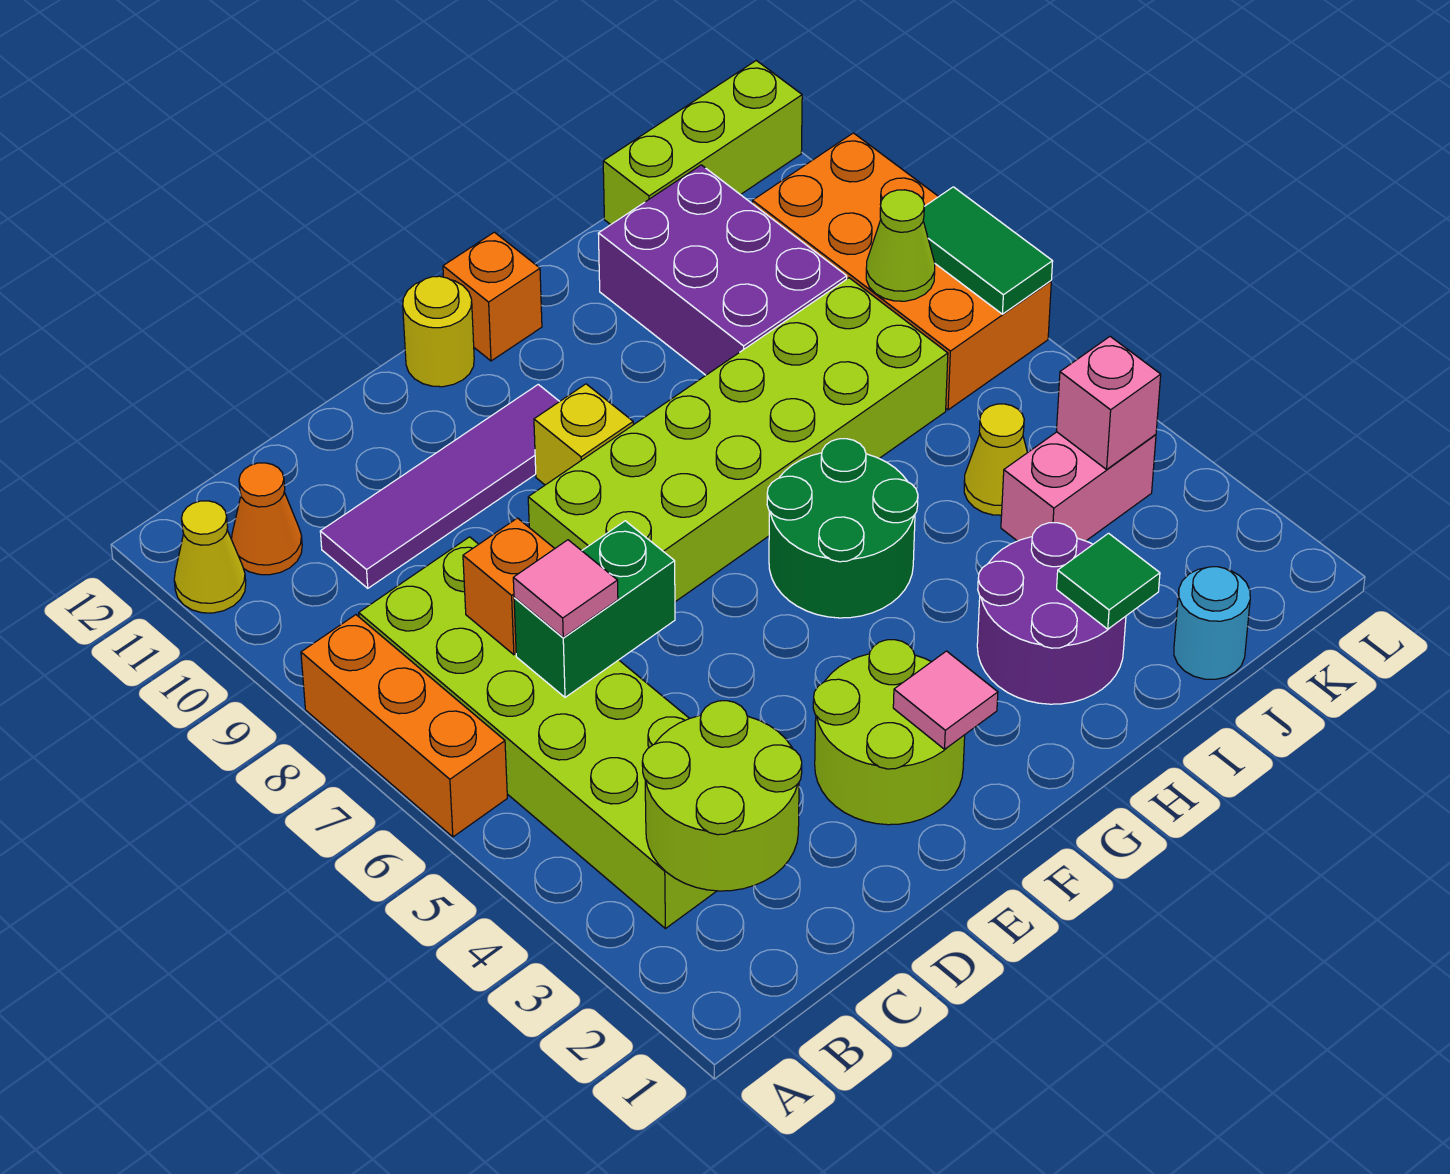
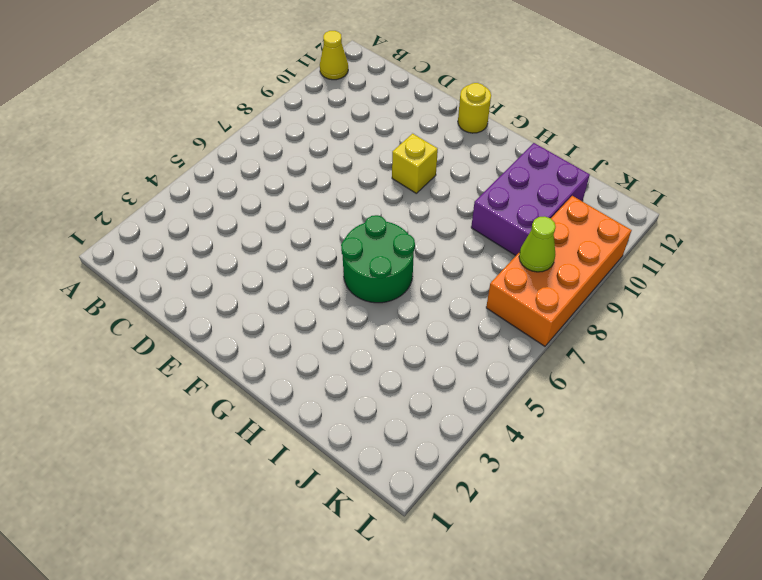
none -> orange brick A6:A8 level 1
none -> lime brick B3:C8 level 1
none -> orange cone B11 level 1

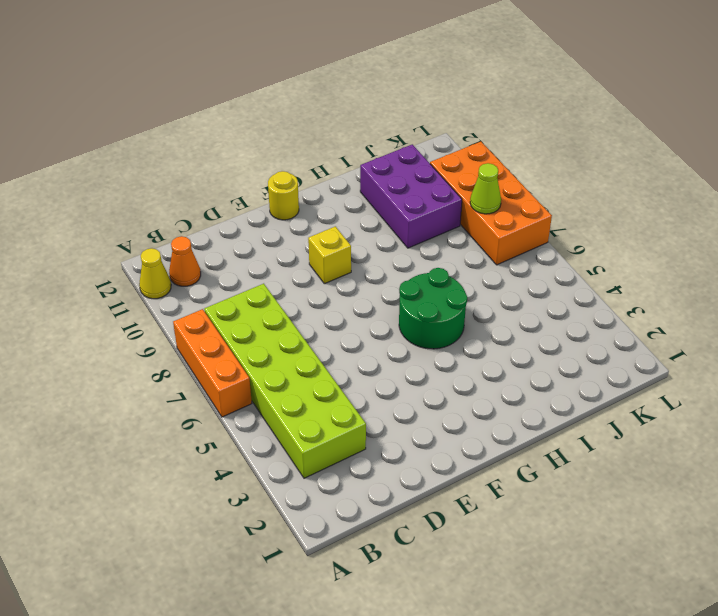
none -> purple tile C10:F10 level 1
none -> lime round brick E2:F3 level 1
none -> lime brick E7:J8 level 1

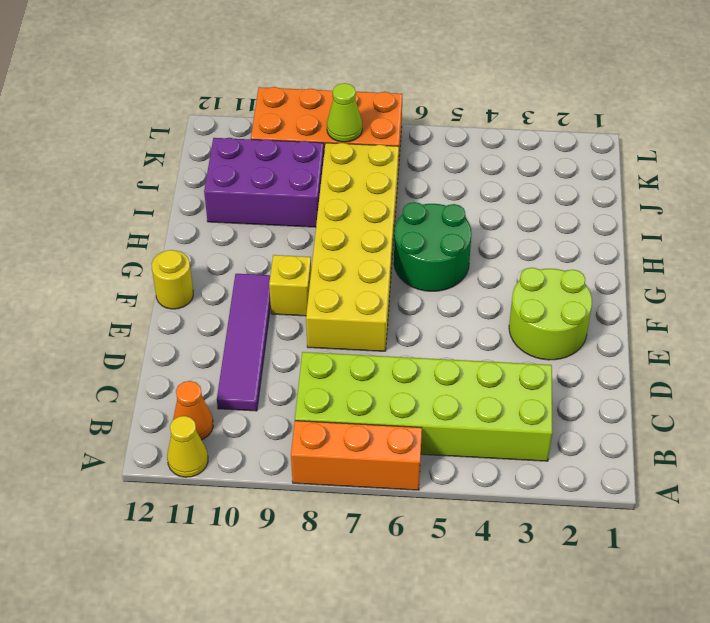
yellow brick E7:J8 level 1 -> lime brick E7:J8 level 1
none -> orange brick G12 level 1
none -> purple round brick H2:I3 level 1
none -> cyan round brick J1 level 1

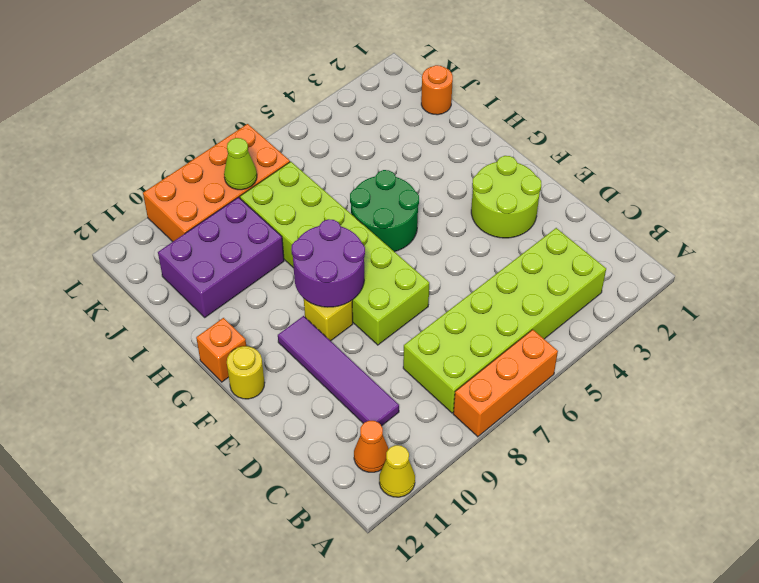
purple round brick F8:G9 level 2 -> purple round brick H2:I3 level 1
orange round brick J1 level 1 -> cyan round brick J1 level 1
none -> pink brick J4:K4 level 1
none -> yellow cone J5 level 1
none -> lime brick J12:L12 level 1

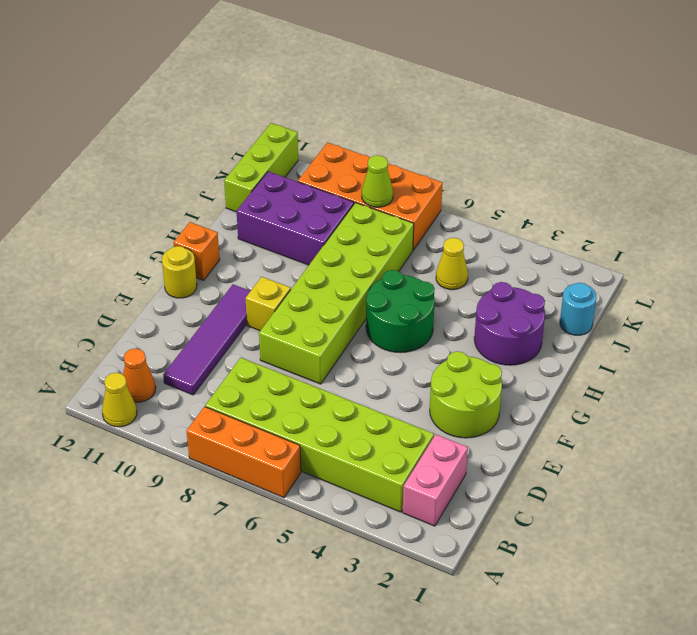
pink brick B2:C2 level 1 -> pink brick J4:K4 level 1
none -> lime round brick B2:C3 level 2
none -> green brick C6:D6 level 2
none -> orange brick C7 level 2

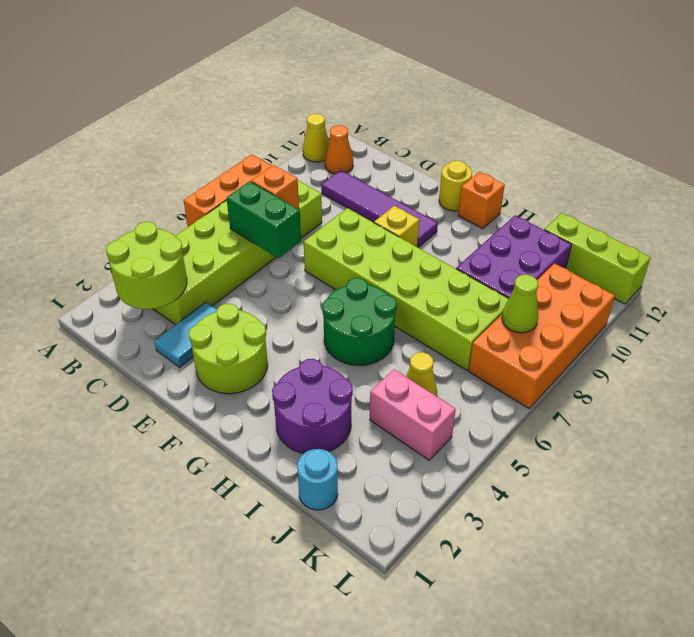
cyan tile D2:D3 level 1 -> none
none -> pink tile F2 level 2
none -> green tile I2 level 2
none -> pink brick K4 level 2

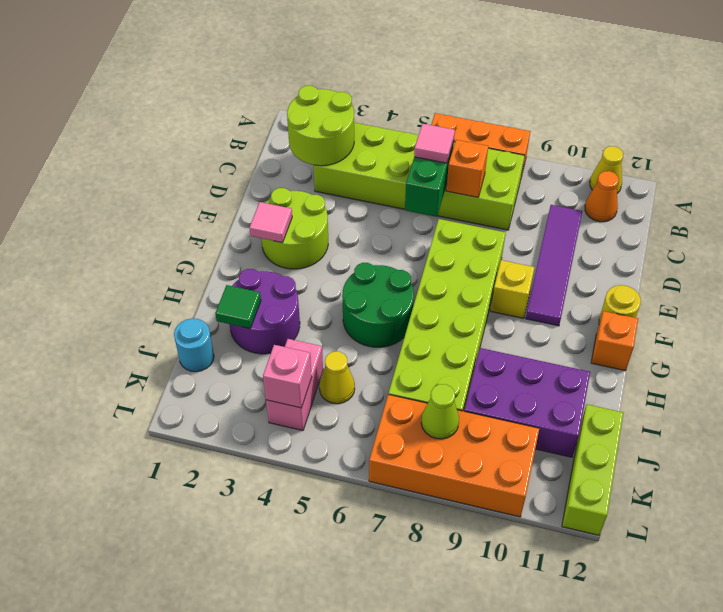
none -> green tile L7:L8 level 2

